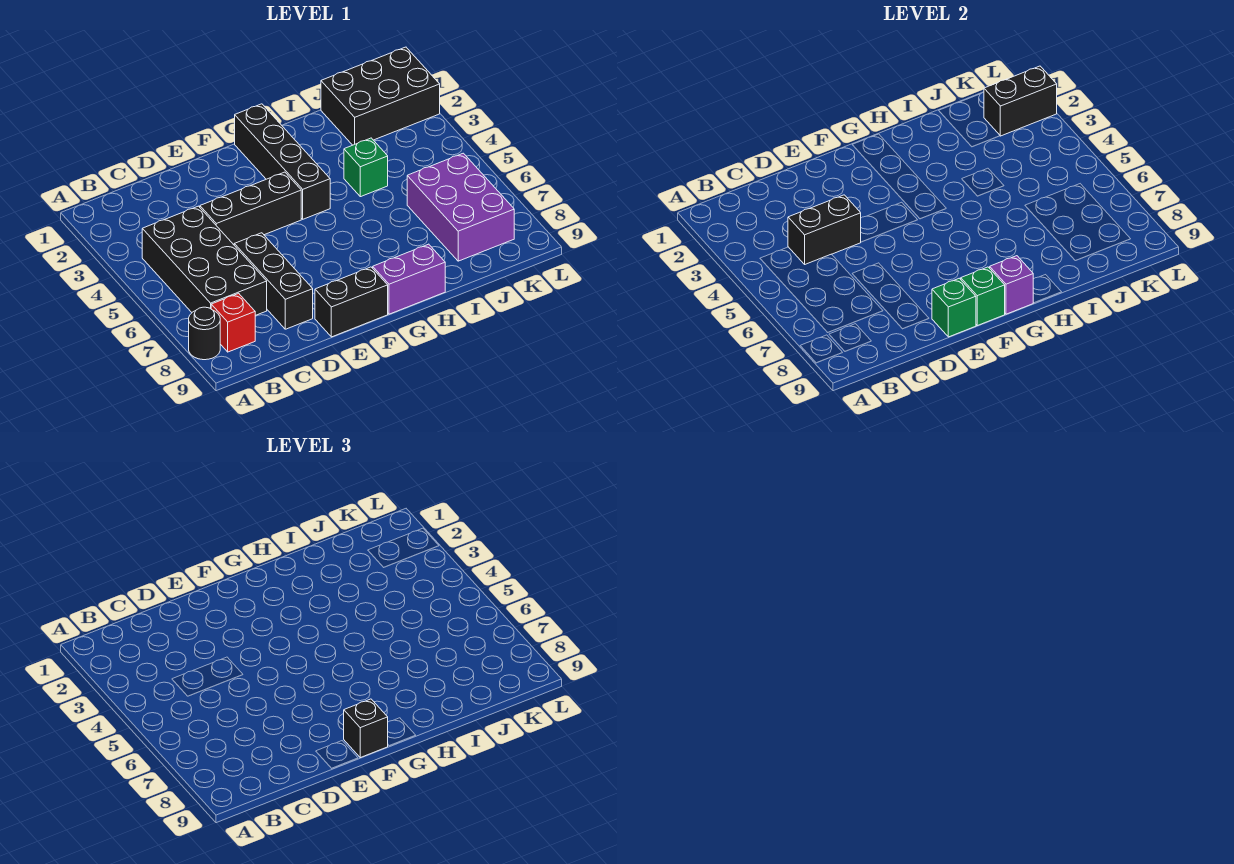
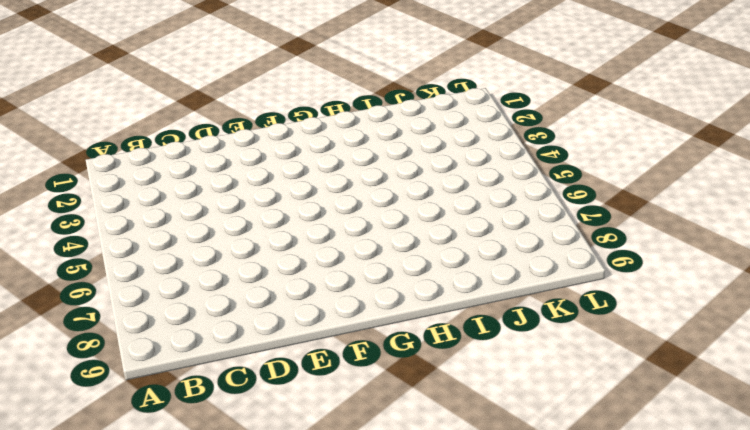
none -> black round brick A8 level 1
none -> black brick B4:C7 level 1
none -> red brick B8 level 1

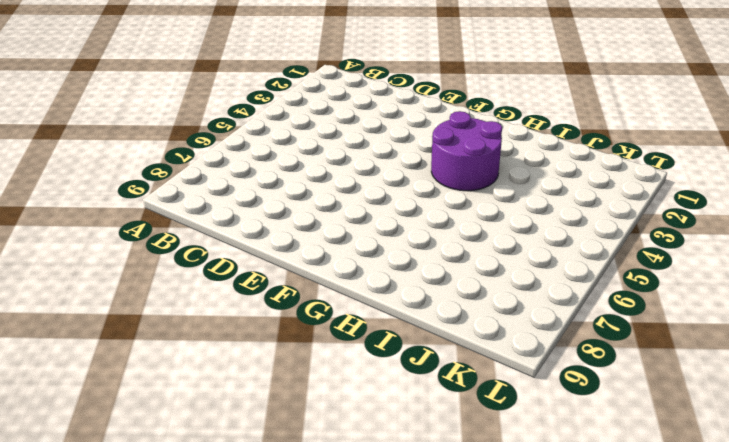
purple round brick G3:H4 level 1 -> black brick G1:G4 level 1
none -> black round brick A8 level 1
none -> black brick B4:C7 level 1
none -> red brick B8 level 1

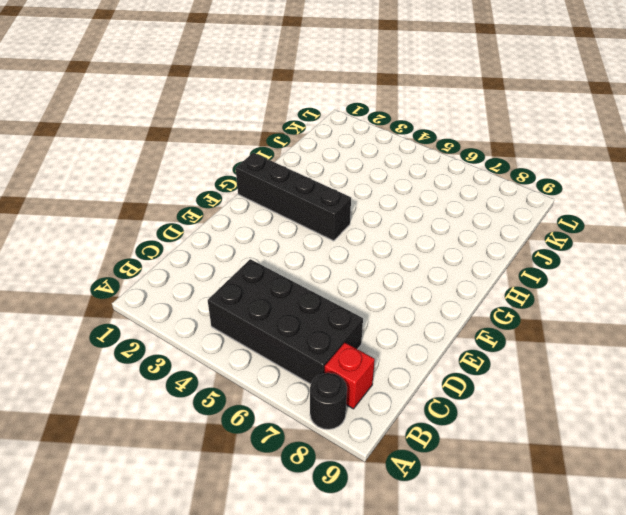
none -> black brick D4:F4 level 1
none -> black brick D6:D8 level 1
none -> black brick E9:F9 level 1

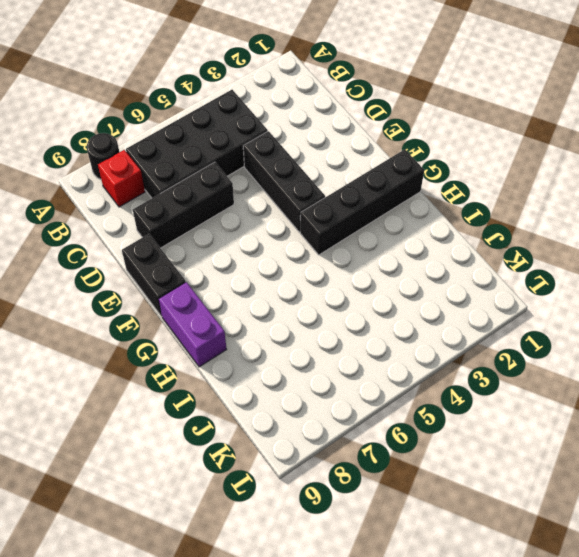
none -> green brick I4 level 1
none -> black brick J1:L2 level 1
none -> purple brick J6:K8 level 1

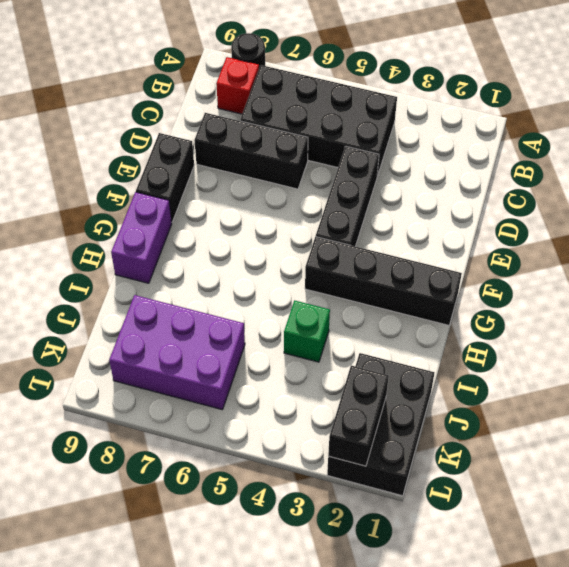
none -> black brick C4:D4 level 2
none -> green brick E9 level 2
none -> green brick F9 level 2

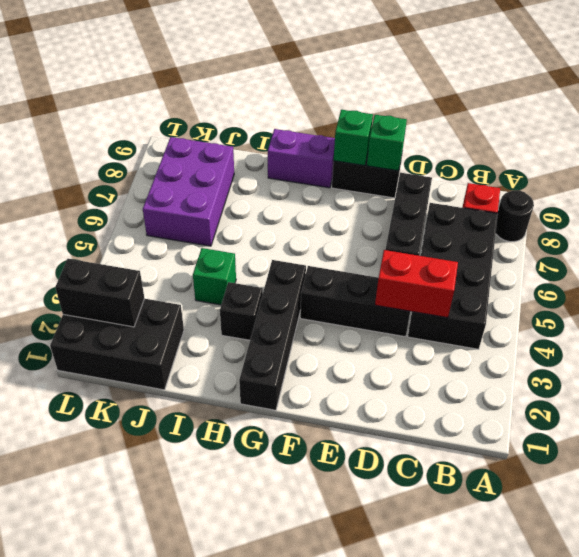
red brick C4:D4 level 2 -> black brick C4:D4 level 2
black brick H3 level 1 -> black brick F9 level 3
none -> purple brick G9 level 2

